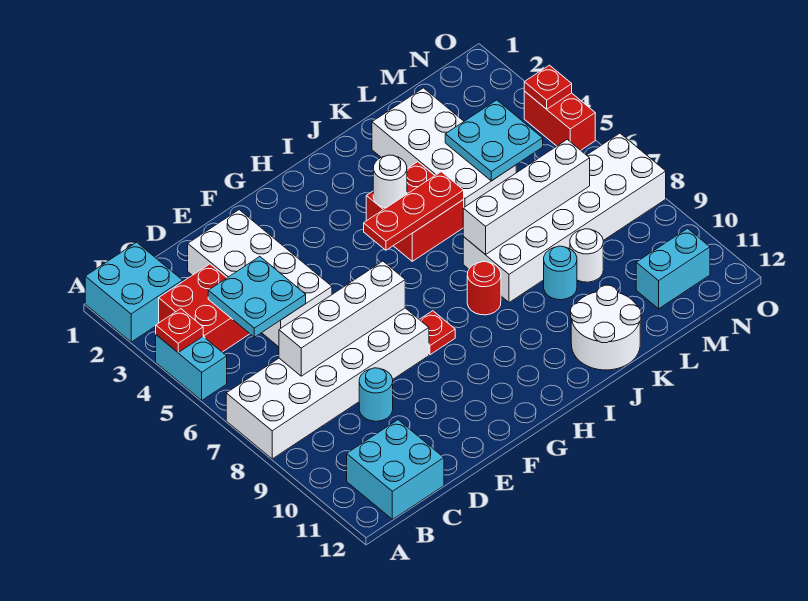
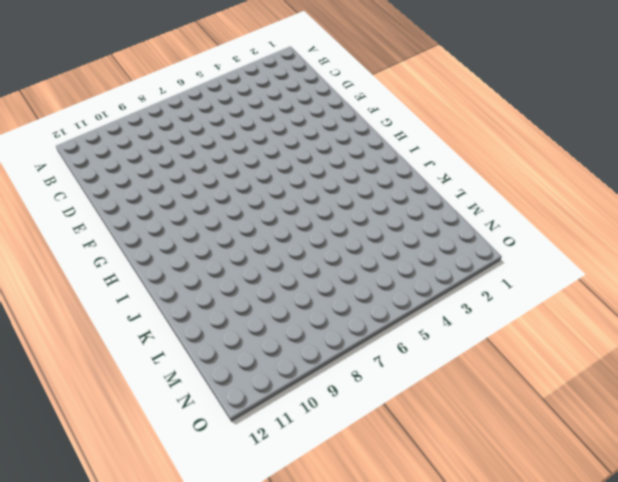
none -> cyan brick A1:B2 level 1
none -> cyan brick A4:A5 level 1
none -> white brick A7:F8 level 1

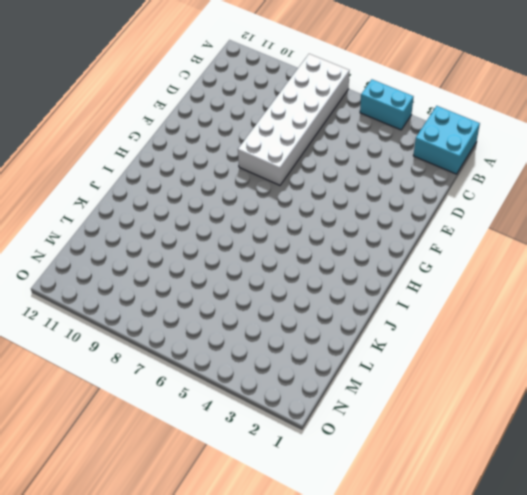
none -> red brick B3:C4 level 1
none -> cyan brick B11:C12 level 1
none -> white brick D2:E5 level 1

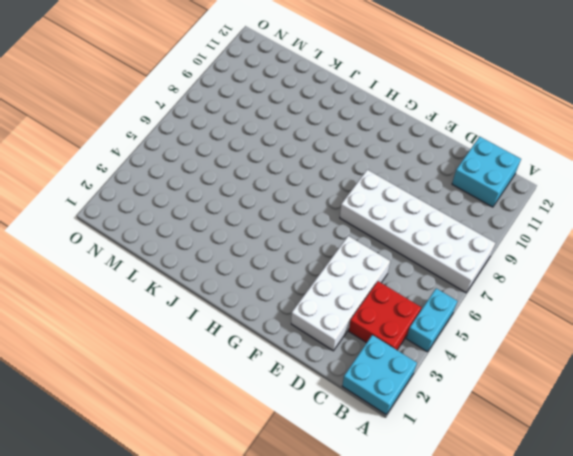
none -> cyan round brick D9 level 1
none -> red plate G8 level 1
none -> red brick I4:J5 level 1

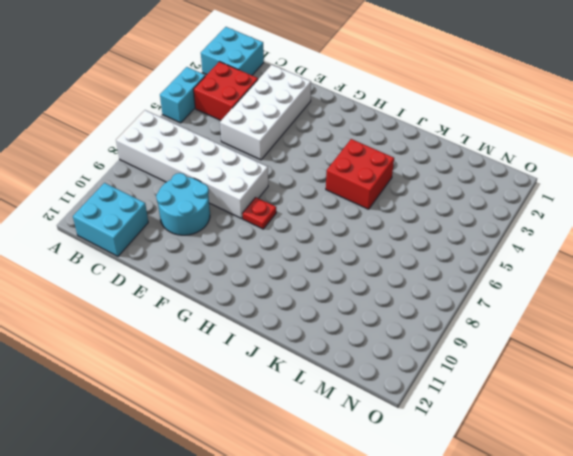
cyan round brick D9:E10 level 1 -> cyan round brick D9 level 1
none -> red round brick I8 level 1
none -> white brick J7:O8 level 1
none -> white round brick J11:K12 level 1

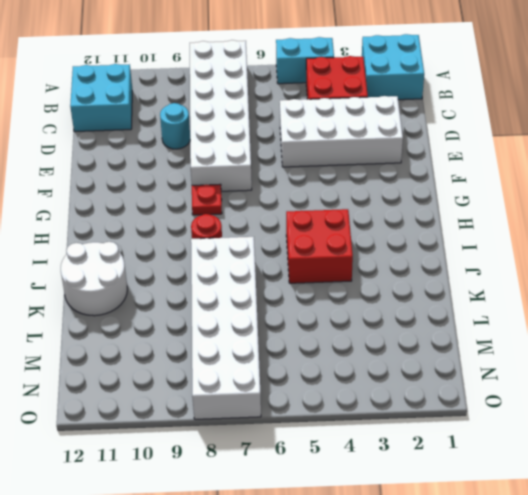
none -> white brick K2:L5 level 1
none -> cyan round brick K9 level 1
none -> white round brick L9 level 1

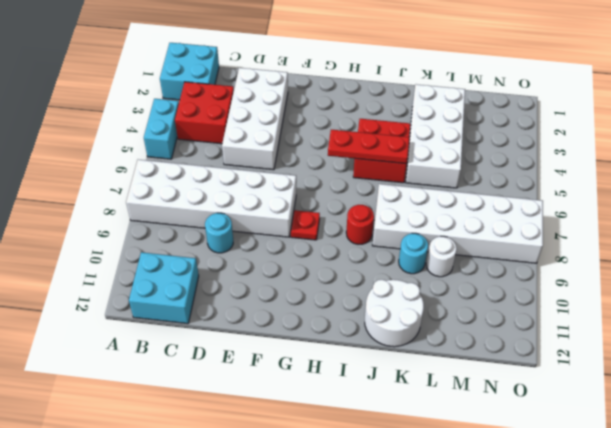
none -> cyan brick M11:N11 level 1
none -> red brick O4:O5 level 1
none -> red plate A4 level 2

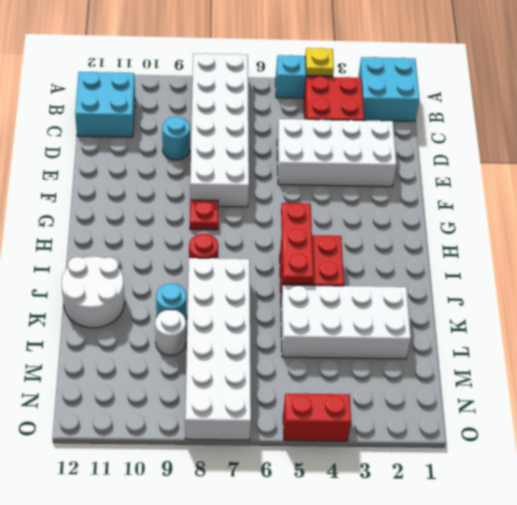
yellow plate A4 level 2 -> red plate A4 level 2
none -> cyan brick M11:N11 level 1
none -> cyan plate C4:D5 level 2
none -> white brick C7:F7 level 2

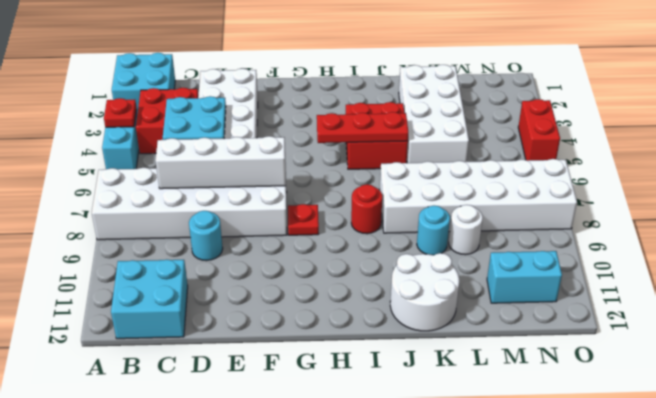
none -> white round brick I4 level 2
none -> white brick J7:M7 level 2
none -> cyan plate L4:M5 level 2

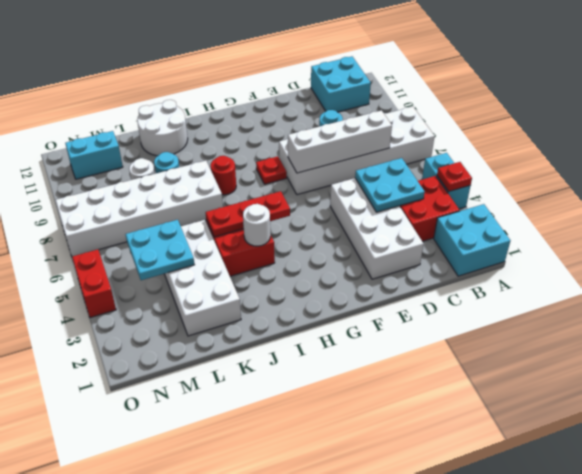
none -> white brick J7:M7 level 2
none -> red plate O4 level 2

